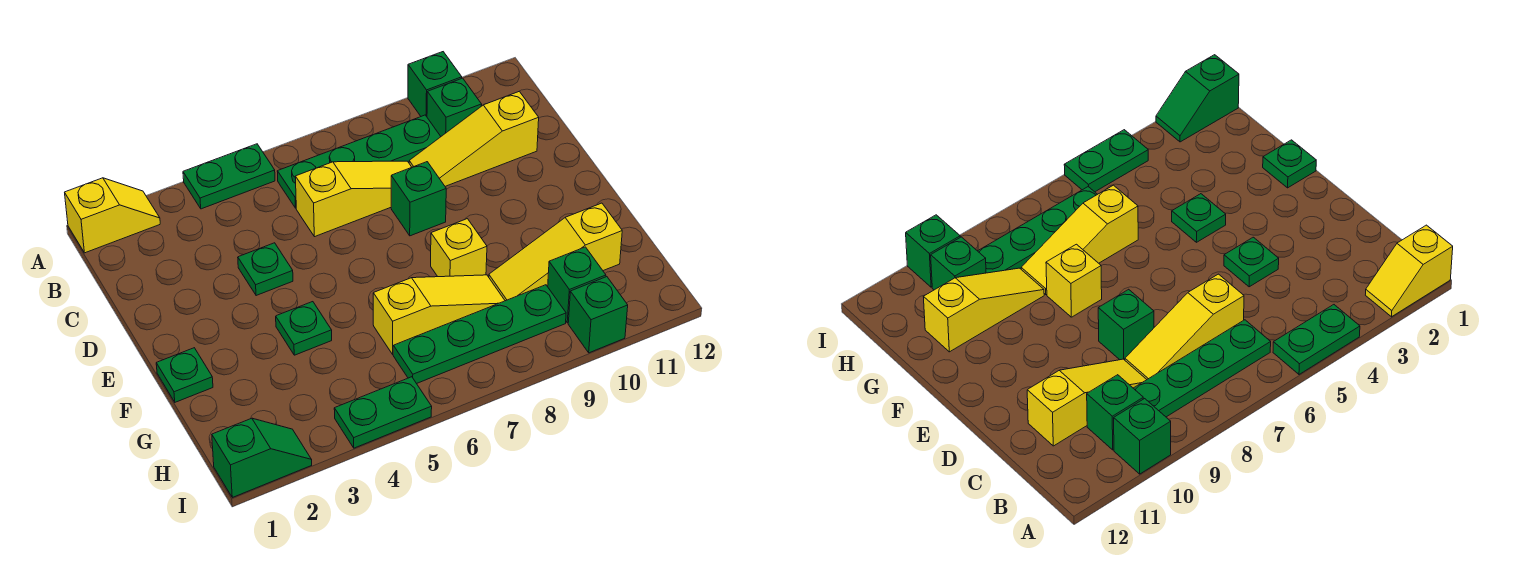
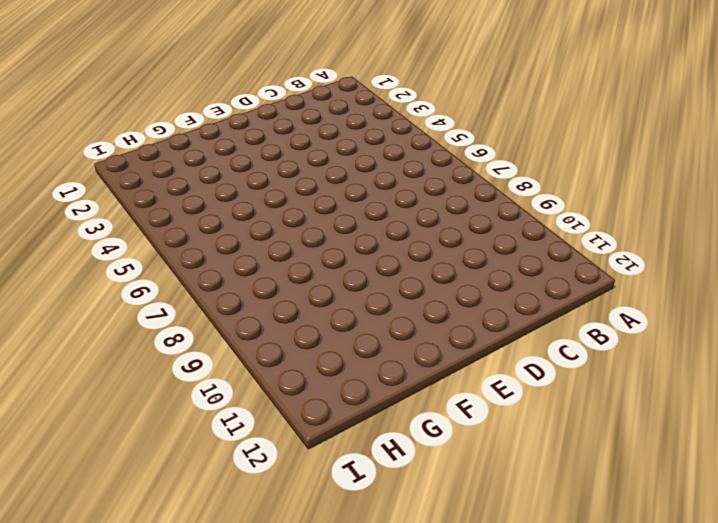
none -> yellow slope A1:A2 level 1 top 1
none -> green plate A4:A5 level 1
none -> green brick A10 level 1

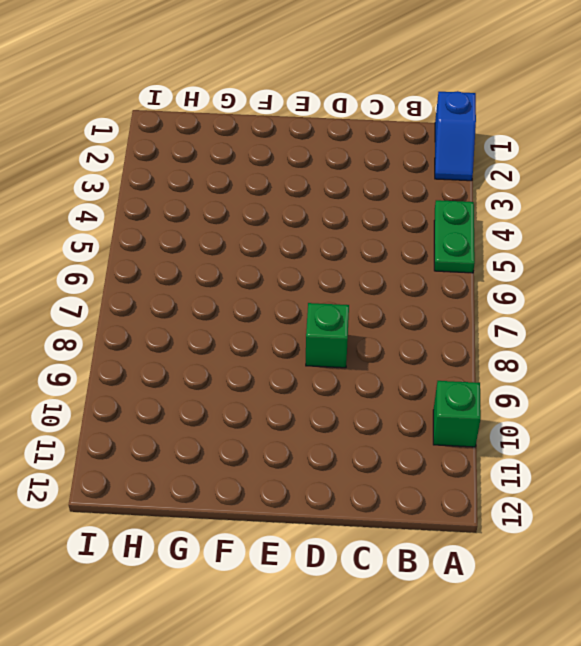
blue slope A1:A2 level 1 top 1 -> yellow slope A1:A2 level 1 top 1
none -> green plate B6:B9 level 1
none -> green brick B10 level 1
none -> yellow slope C6:C8 level 1 top 6

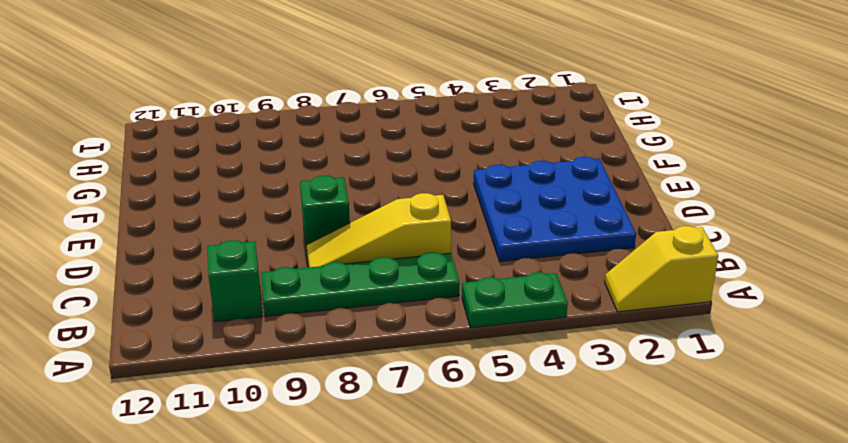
blue plate C2:E4 level 1 -> green plate D4 level 1
none -> green brick A10 level 1
none -> yellow slope C9:C11 level 1 top 11
none -> green plate F1 level 1

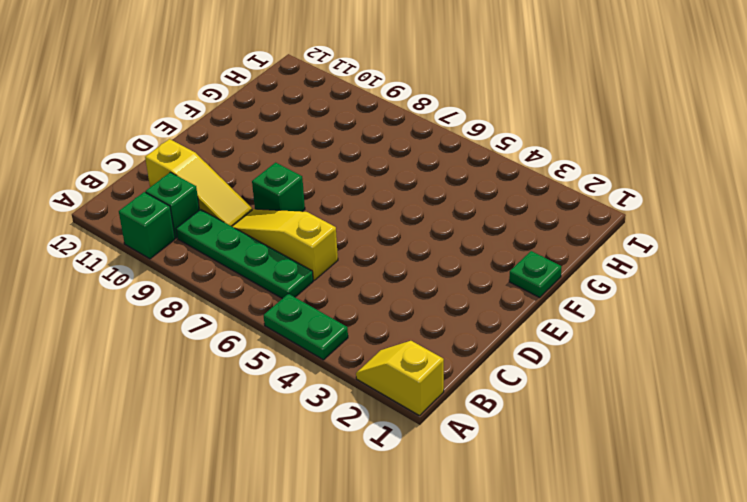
none -> green plate D4 level 1
none -> green plate F4 level 1
none -> yellow brick F8 level 1

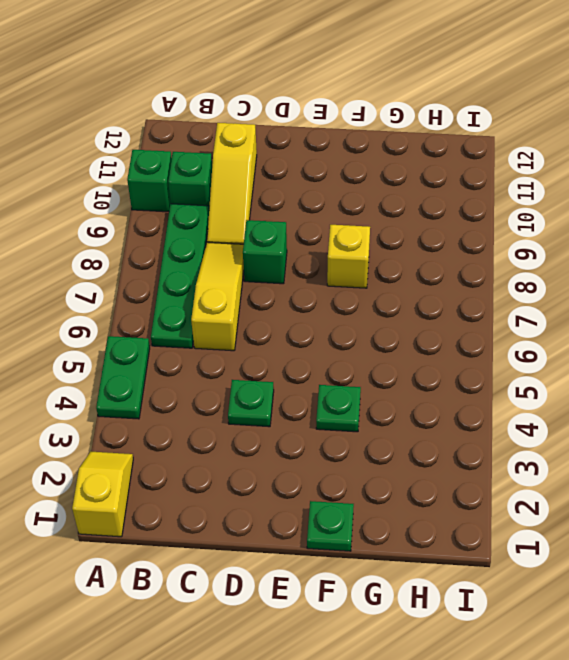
none -> yellow slope G6:G8 level 1 top 6
none -> yellow slope G9:G11 level 1 top 11
none -> green plate H6:H9 level 1

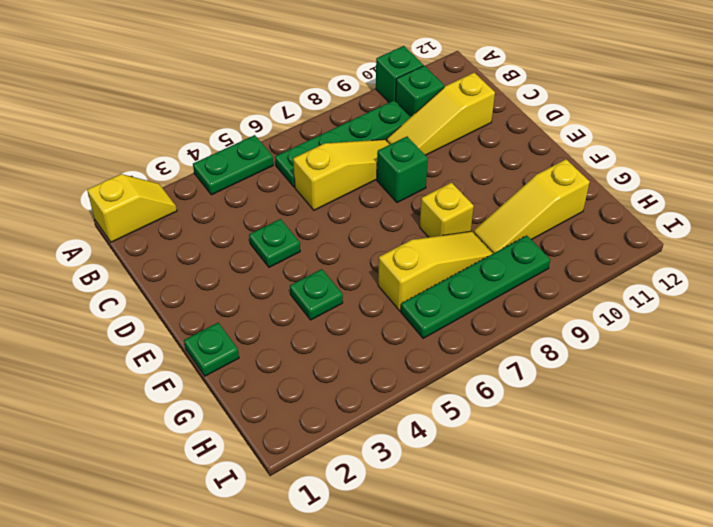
none -> green brick H10 level 1
none -> green slope I1:I2 level 1 top 1
none -> green plate I4:I5 level 1

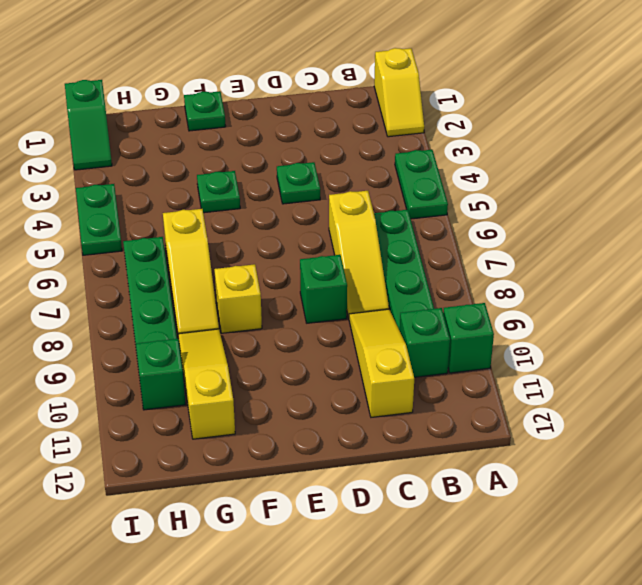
none -> green brick I10 level 1

